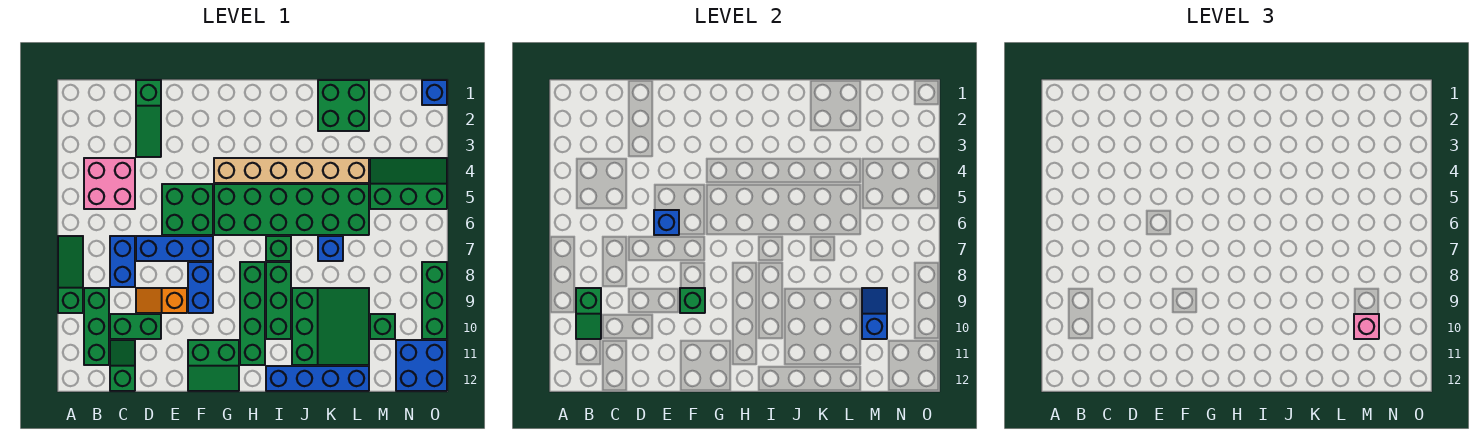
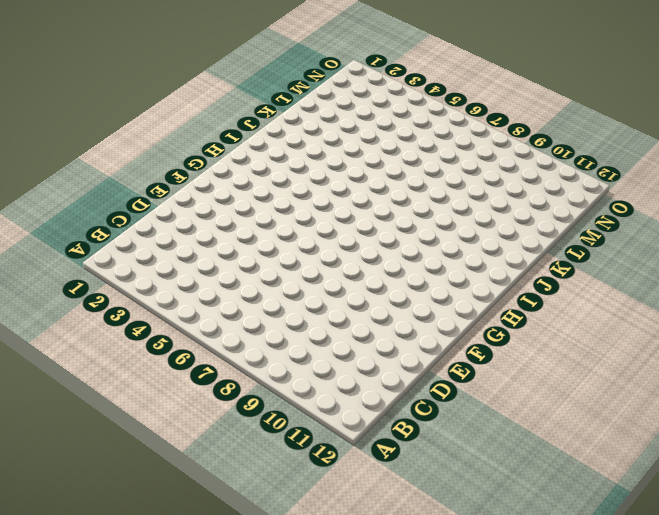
none -> green slope A7:A9 level 1 top 9
none -> pink brick B4:C5 level 1
none -> green brick B9:B11 level 1
none -> blue brick C7:C8 level 1

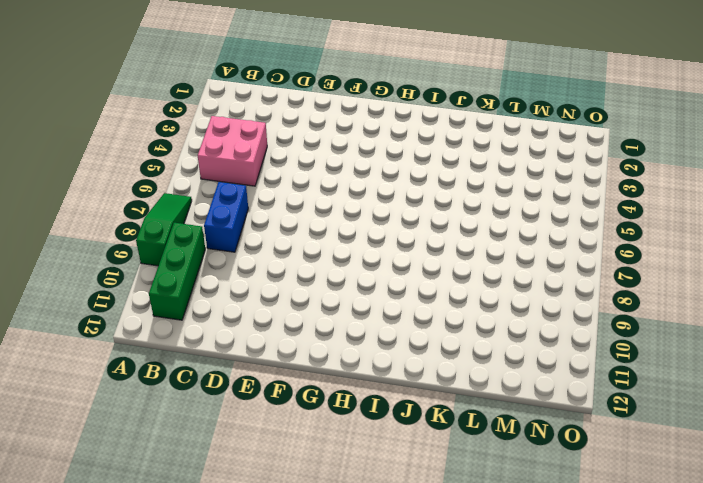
none -> green brick C10:D10 level 1
none -> green slope C11:C12 level 1 top 12
none -> green slope D1:D3 level 1 top 1
none -> blue brick D7:F7 level 1

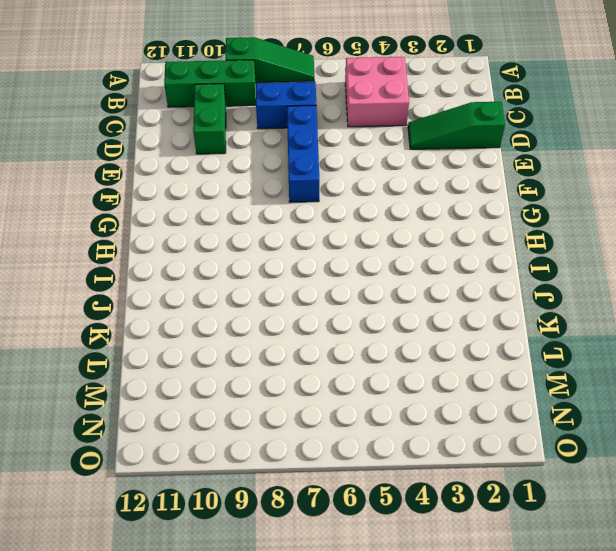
none -> green slope C11:C12 level 1 top 12
none -> orange slope D9:E9 level 1 top E
none -> green brick E5:F6 level 1
none -> blue brick F8:F9 level 1

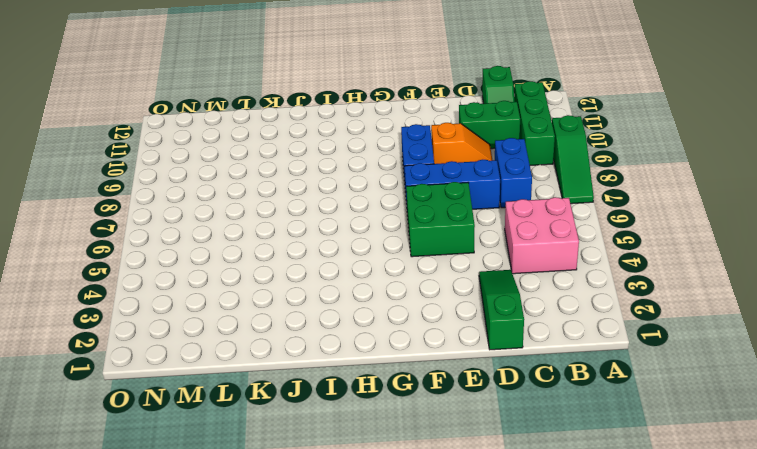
none -> green slope F11:G12 level 1 top 11
none -> tan brick G4:L4 level 1
none -> green brick G5:L6 level 1
none -> green brick H8:H11 level 1

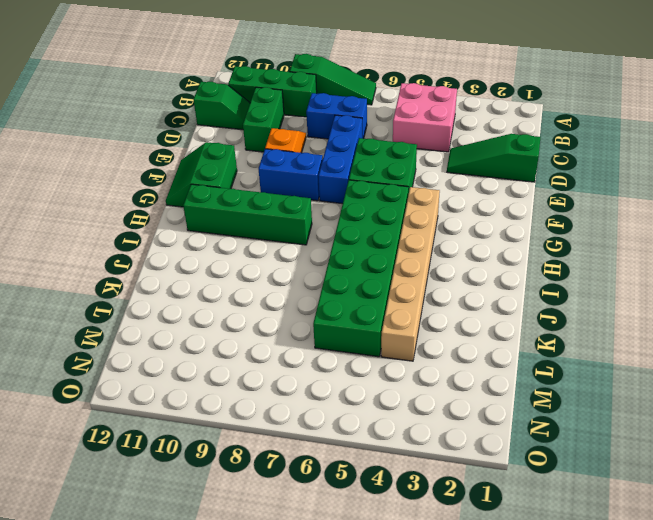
none -> green brick I7 level 1
none -> green brick I8:I10 level 1
none -> blue brick I12:L12 level 1
none -> green slope J9:L11 level 1 top J

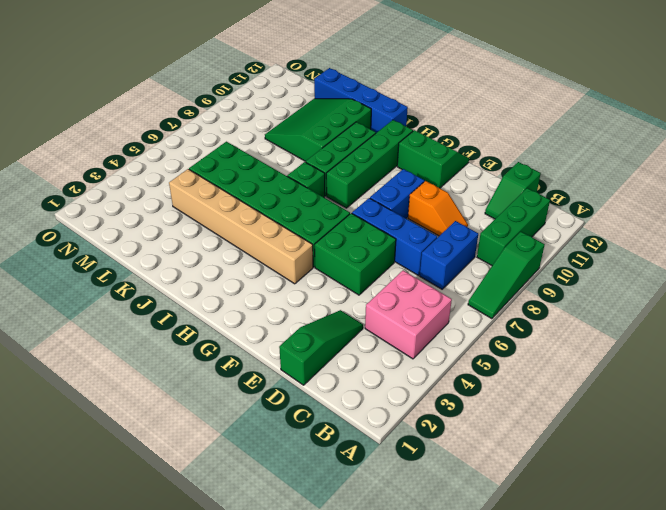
none -> green brick C10:D10 level 1
none -> green brick K1:L2 level 1
none -> blue brick K7 level 1
none -> green slope M4:O5 level 1 top 5

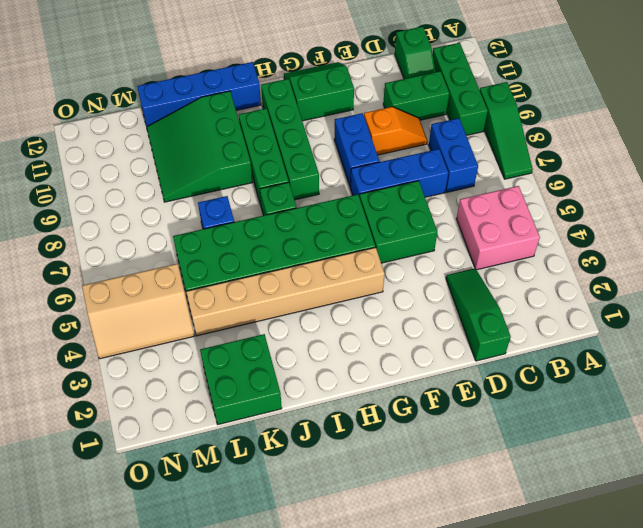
tan slope M4:O5 level 1 top 5 -> green slope M4:O5 level 1 top 5
none -> green brick M10 level 1
none -> blue brick N11:O12 level 1
none -> blue brick O1 level 1
none -> green brick O8:O10 level 1

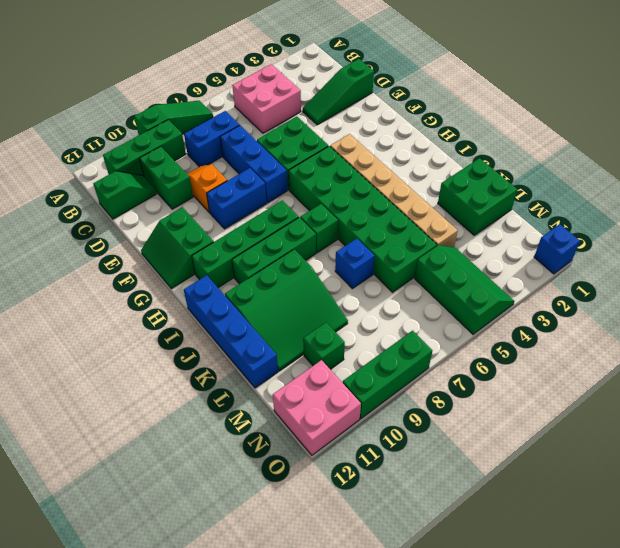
pink brick N11:O12 level 1 -> blue brick N11:O12 level 1
none -> green slope B9:B10 level 2 top 9
none -> blue brick E6 level 2
none -> green brick F9 level 2
none -> blue slope M9:M10 level 2 top 10

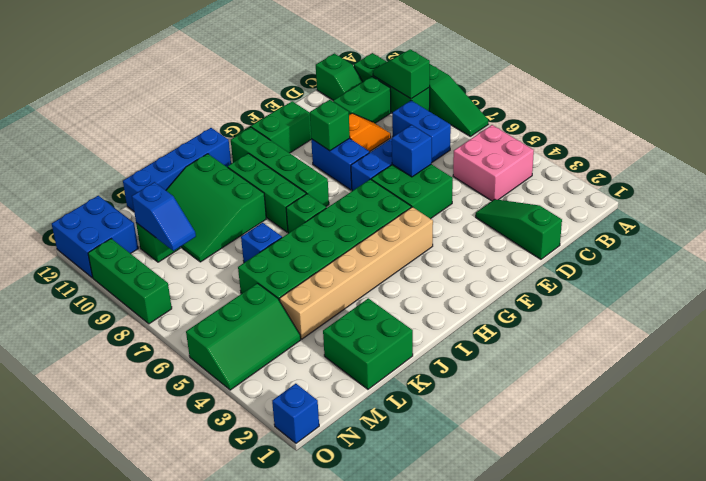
none -> pink brick M10 level 3

